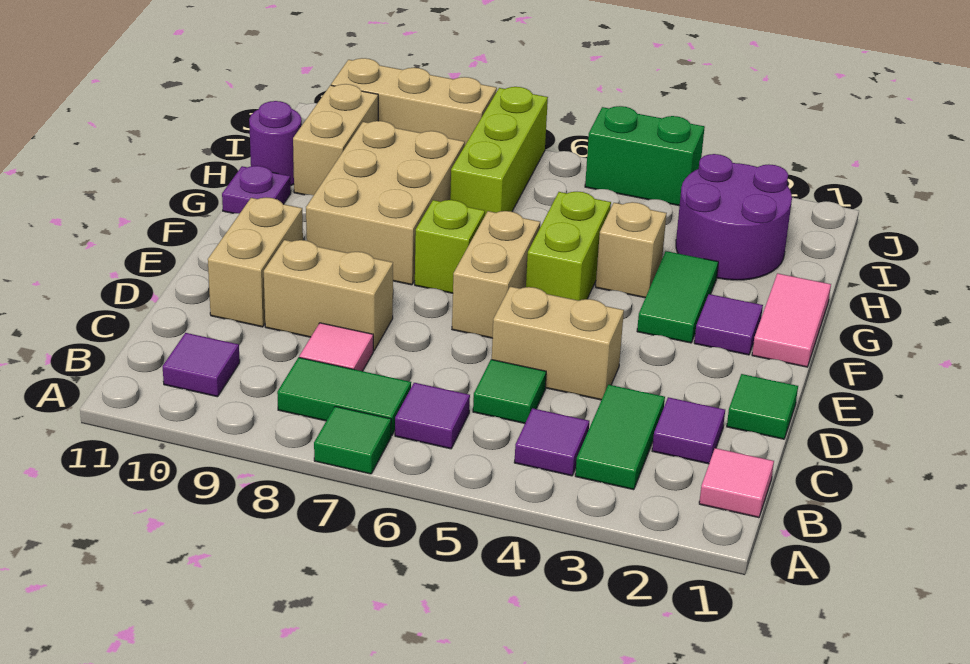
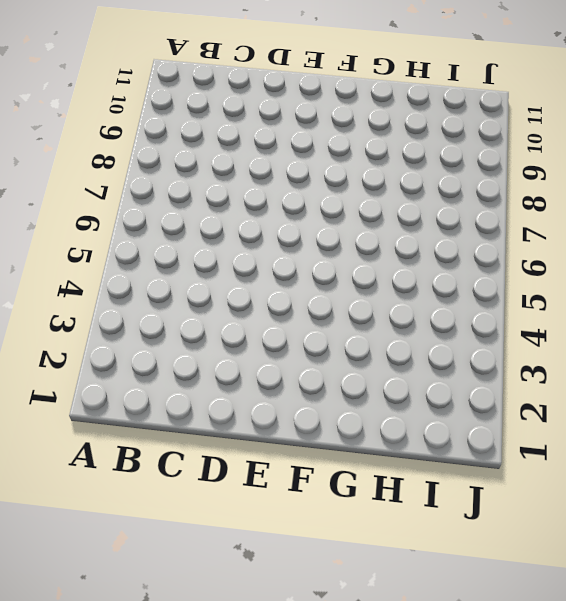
none -> green tile A7 level 1
none -> pink tile B1 level 1
none -> green tile B3:C3 level 1

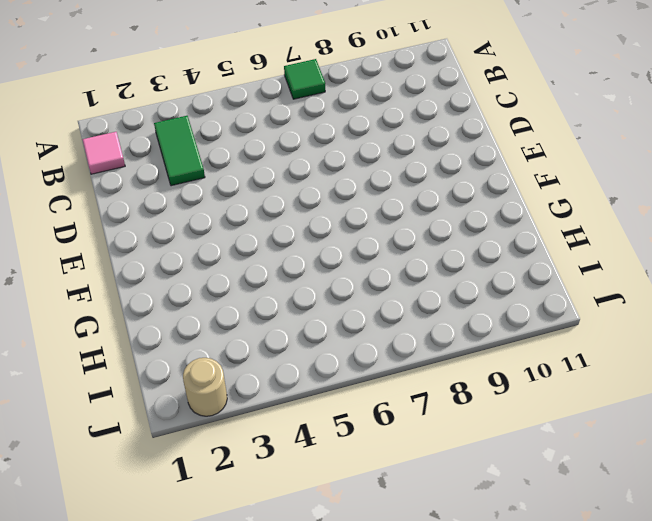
tan round brick J2 level 1 -> none
none -> purple tile B4 level 1
none -> purple tile B6 level 1
none -> green tile B7:B8 level 1

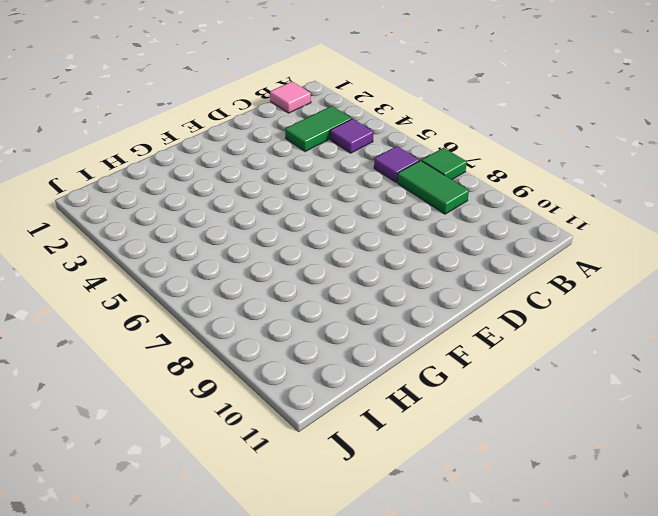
none -> purple tile B10 level 1
none -> purple tile C2 level 1
none -> green tile C5 level 1

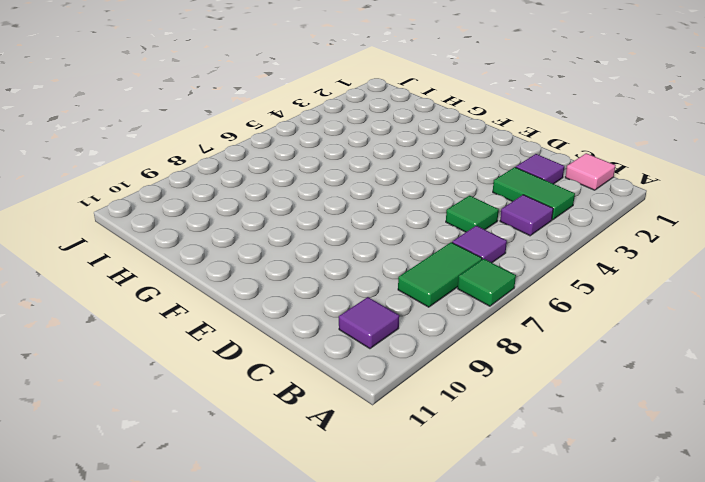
none -> pink tile C8 level 1
none -> green tile D1 level 1
none -> tan brick D4:D5 level 1

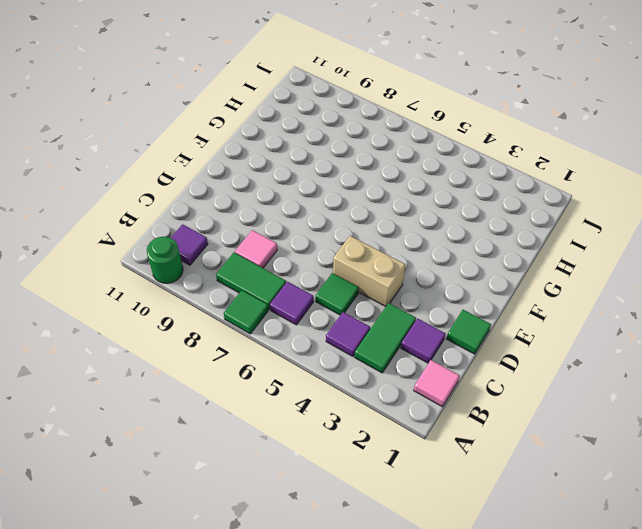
green round brick A10 level 1 -> none
none -> tan brick D8:D9 level 1
none -> tan brick D10:E10 level 1
none -> tan brick E6:F6 level 1

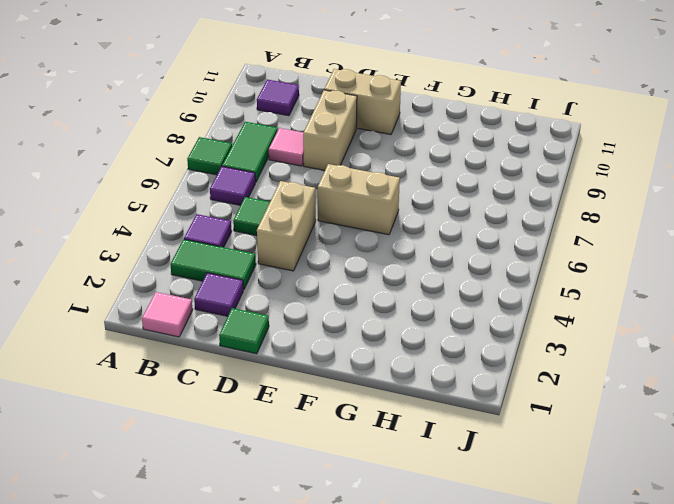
none -> pink tile F1:G1 level 1
none -> purple tile F2 level 1
none -> green tile F3:G3 level 1

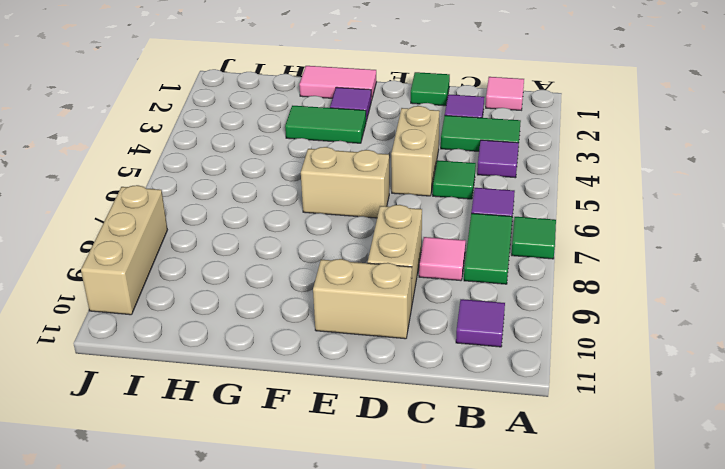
none -> lime brick F5:G5 level 1
none -> lime brick F7 level 1
none -> tan brick F8:H9 level 1

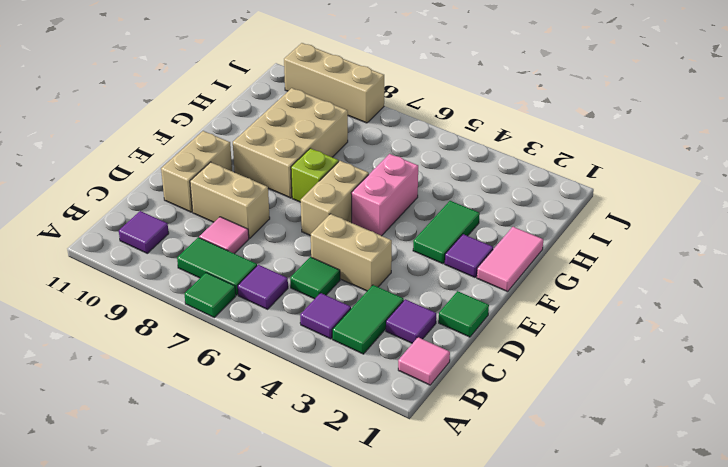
pink brick F5:G5 level 1 -> lime brick F5:G5 level 1
none -> tan brick G4 level 1
none -> purple plate G11 level 1
none -> purple round brick H2:I3 level 1

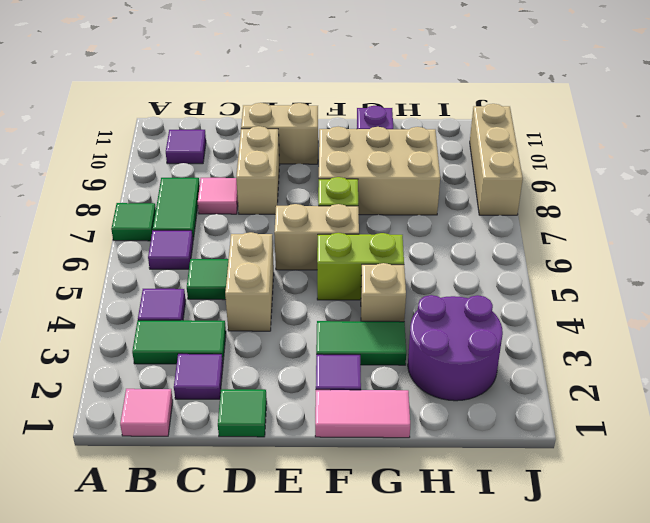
none -> lime brick H7:J7 level 1
none -> tan brick H10:I10 level 1
none -> purple round brick H11 level 1

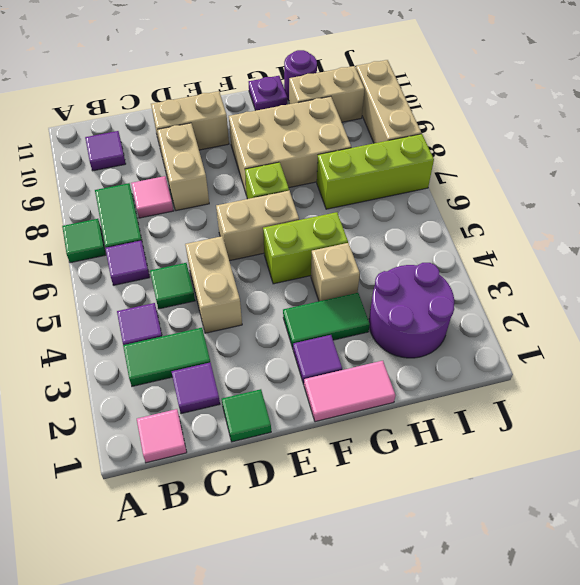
none -> green brick J4:J5 level 1

